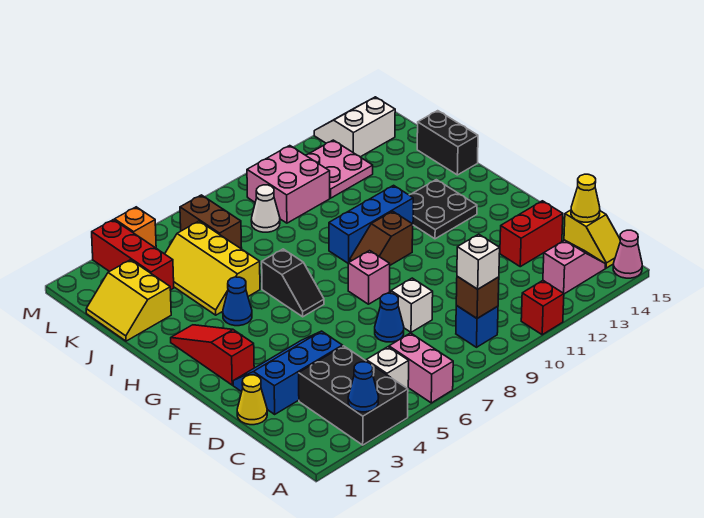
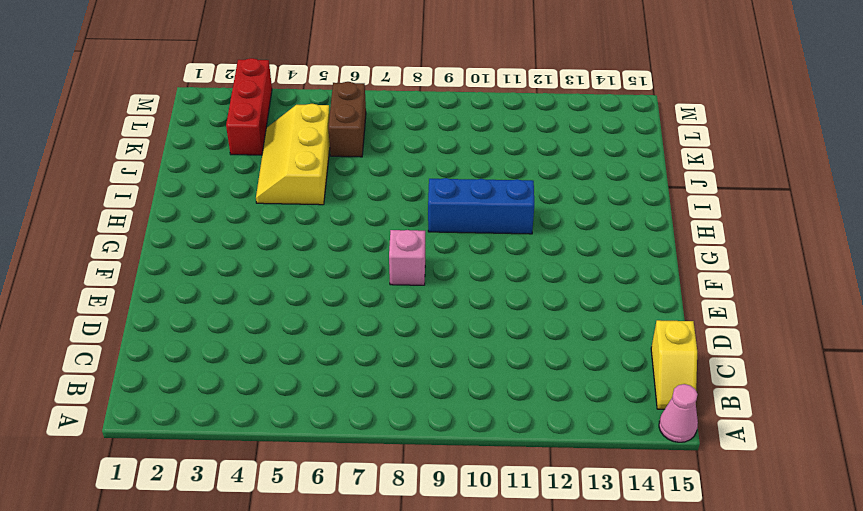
none -> black brick A3:C4 level 1
none -> pink brick A6:B6 level 1
none -> red brick A11 level 1
none -> white brick B5 level 1

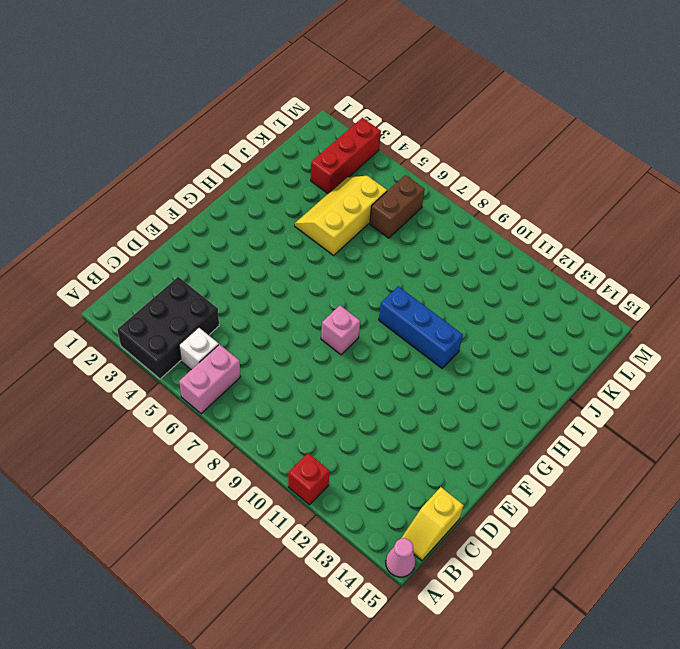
none -> blue brick B9 level 1
none -> pink slope B13:B14 level 1 top 13
none -> yellow cone D1 level 1
none -> blue slope D2:E4 level 1 top D

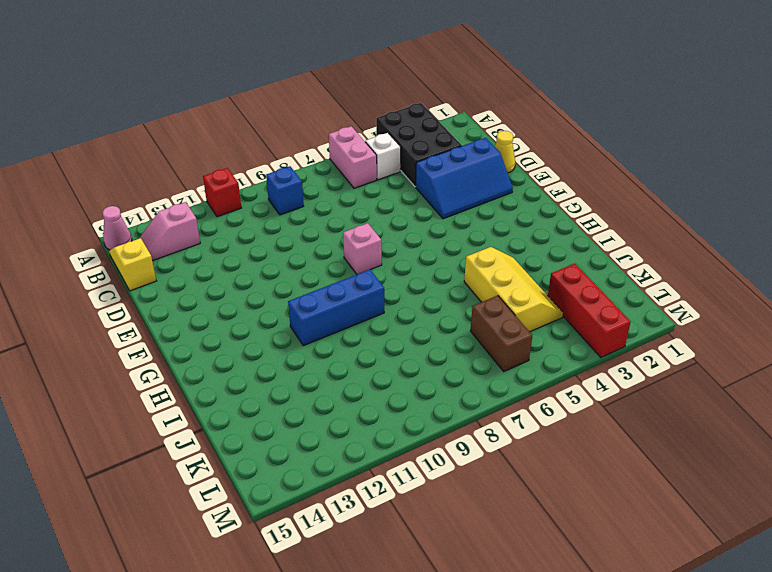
none -> blue cone D7 level 1
none -> white brick D8 level 1
none -> red brick D13:D14 level 1
none -> red slope F2:H2 level 1 top F

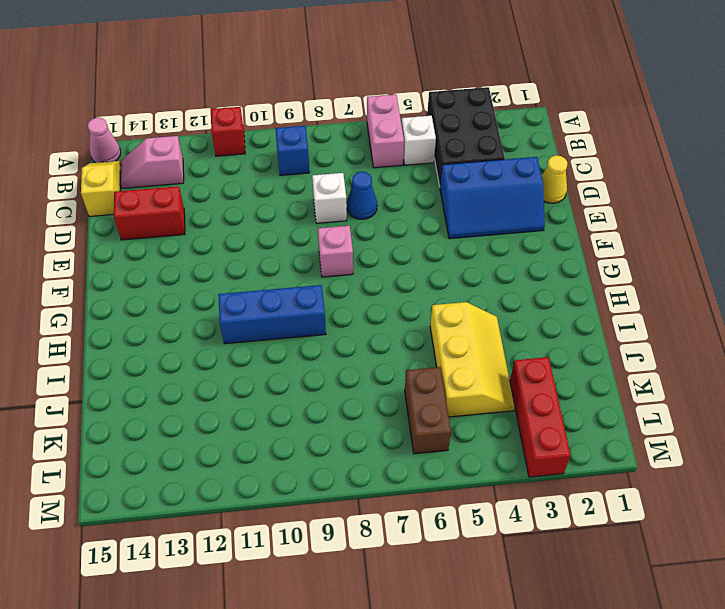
none -> red slope F2:H2 level 1 top F
none -> black slope G6:H6 level 1 top H
none -> brown slope G9:G10 level 1 top 10
none -> black plate G12:H13 level 1

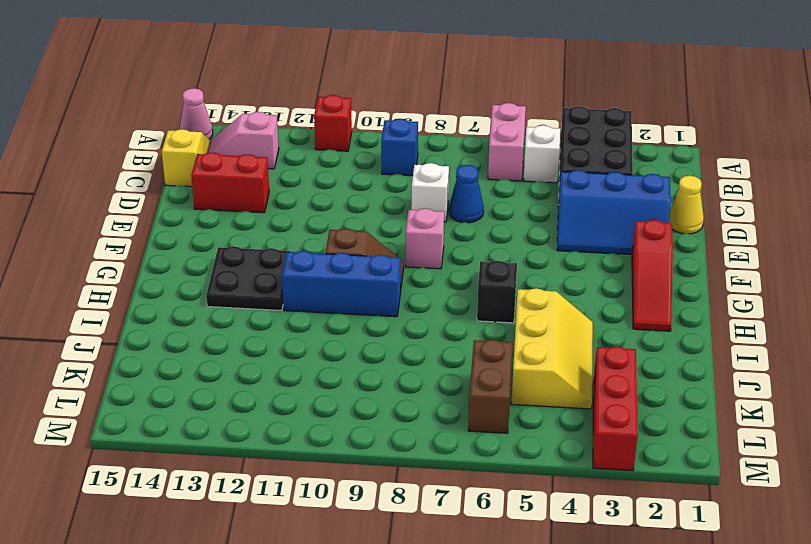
none -> blue cone H4 level 1
none -> black brick I15:J15 level 1
none -> yellow slope J1:K2 level 1 top 2
none -> white cone K8 level 1

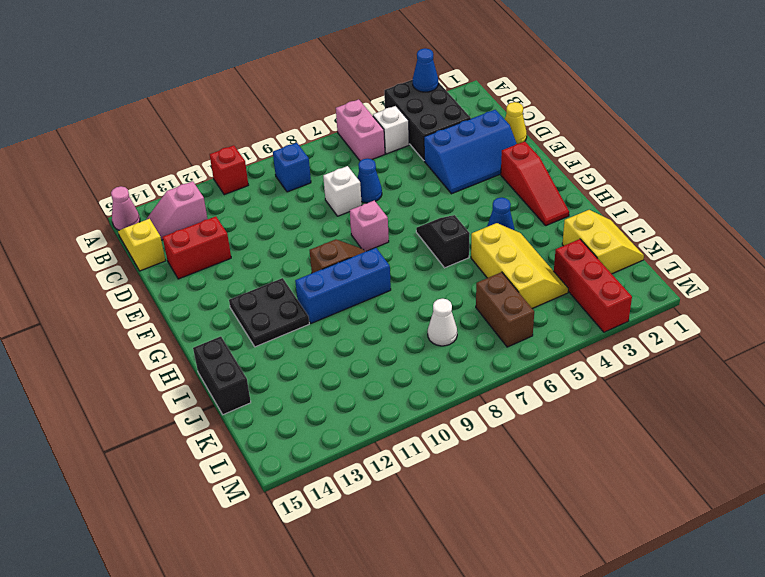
none -> pink brick K9:L10 level 1
none -> pink plate K11:L12 level 1
none -> white slope L13:M14 level 1 top L
none -> orange brick M4 level 1

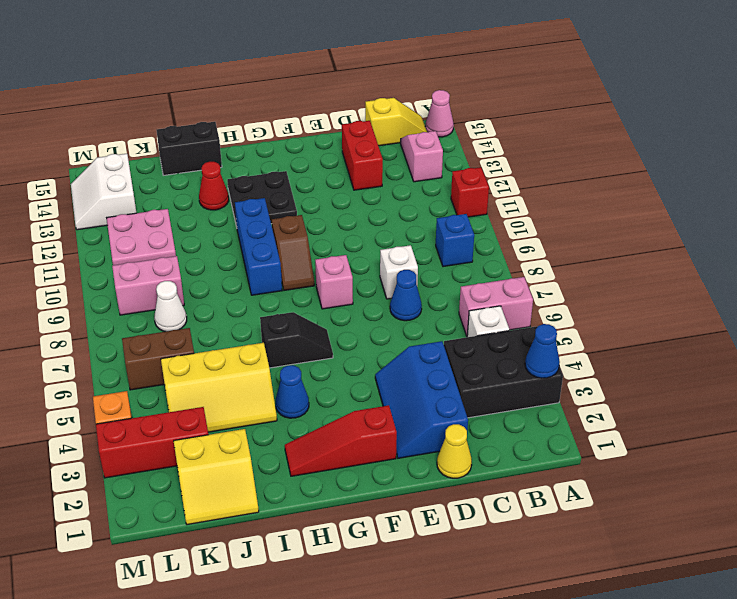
red cone I13 level 1 -> none
pink brick K9:L9 level 1 -> pink brick K9:L10 level 1
none -> brown brick B9 level 2
none -> yellow cone C15 level 2
none -> white brick B9 level 3

